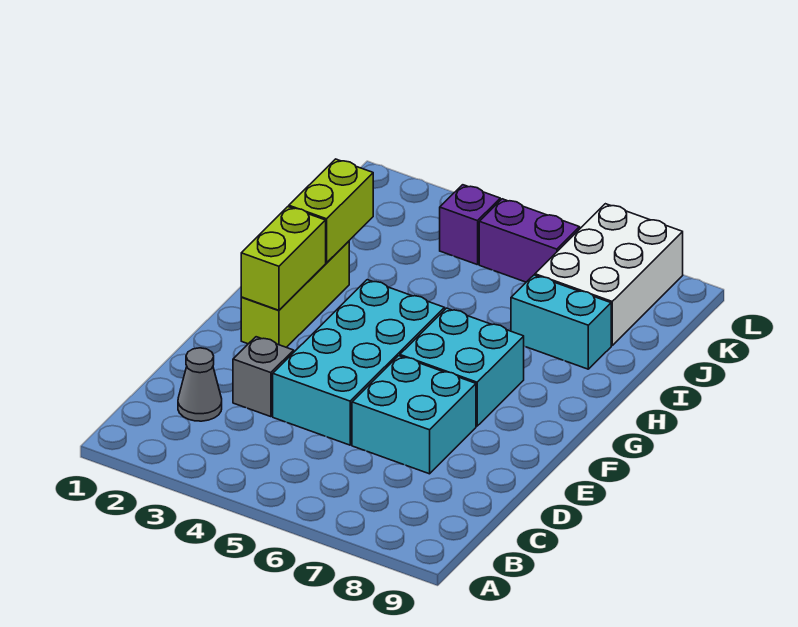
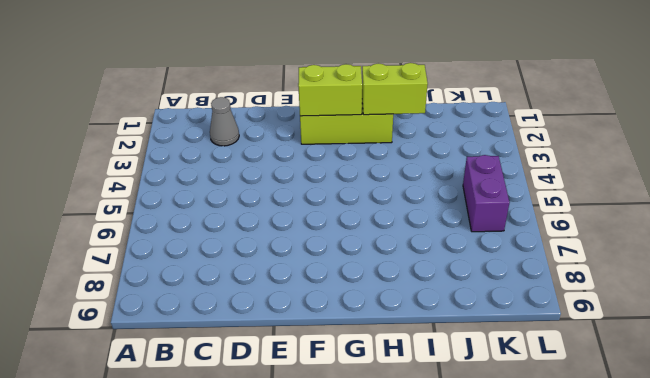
none -> grey brick D3 level 1
none -> cyan brick D4:G5 level 1
none -> cyan brick D6:E7 level 1

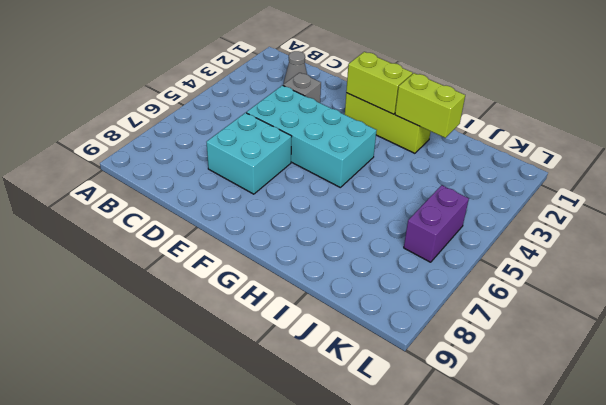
none -> cyan brick F6:G7 level 1
none -> cyan brick I7:I8 level 1
none -> white brick J7:L8 level 1

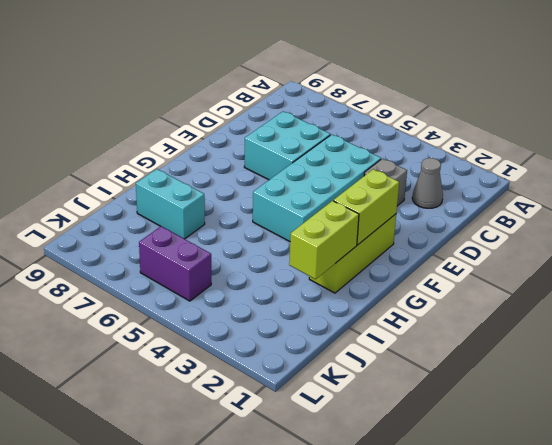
none -> cyan brick F6:G7 level 1
none -> white brick J7:L8 level 1
none -> purple brick K4 level 1

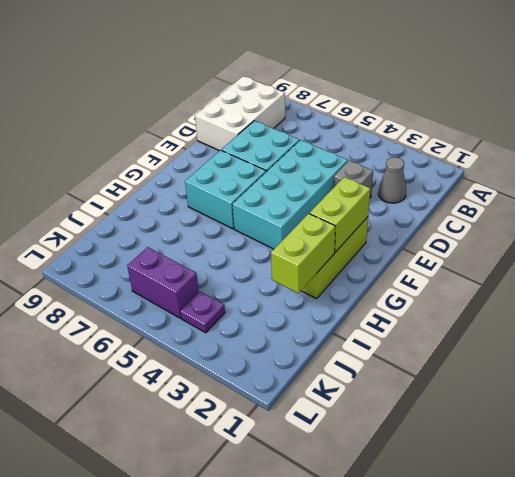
white brick B8:D9 level 1 -> white brick J7:L8 level 1
purple plate K4 level 1 -> purple brick K4 level 1
none -> cyan brick I7:I8 level 1

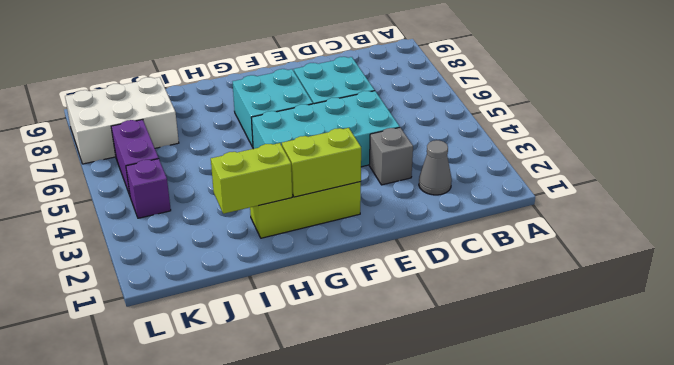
none -> cyan brick I7:I8 level 1

